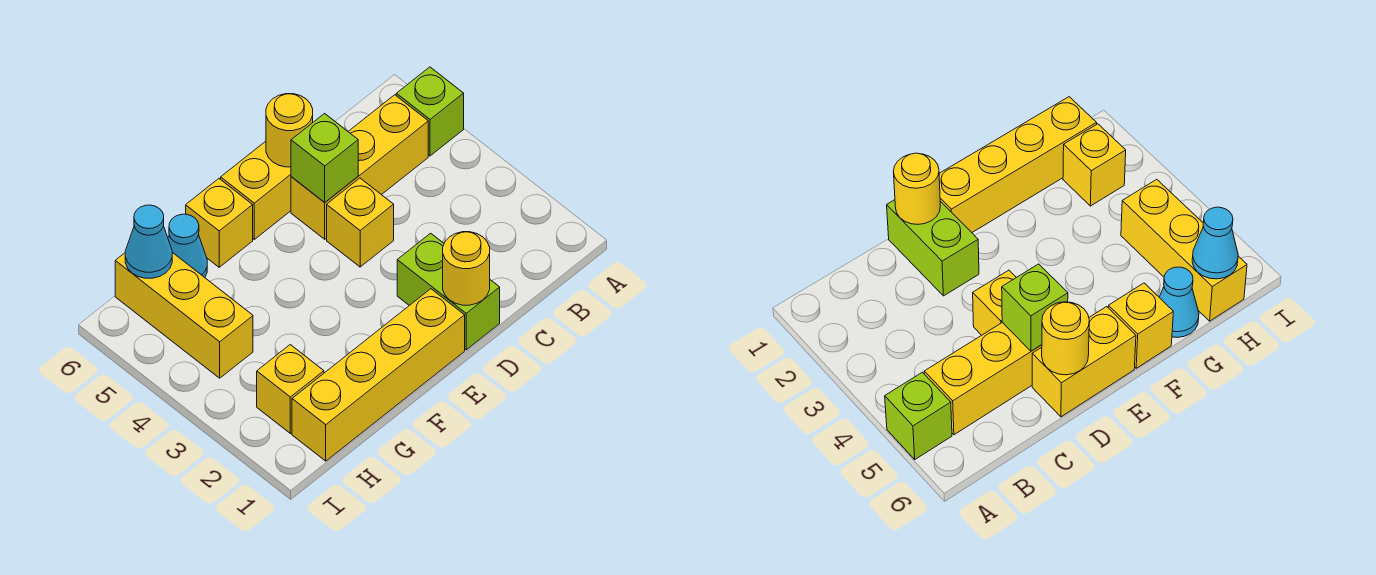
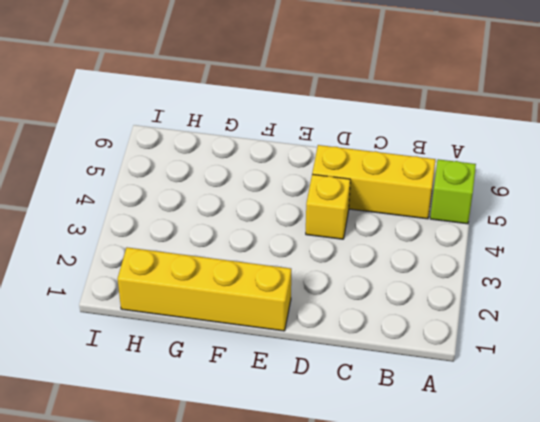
none -> lime brick D1:D2 level 1
none -> yellow brick D6:E6 level 1
none -> yellow brick F6 level 1

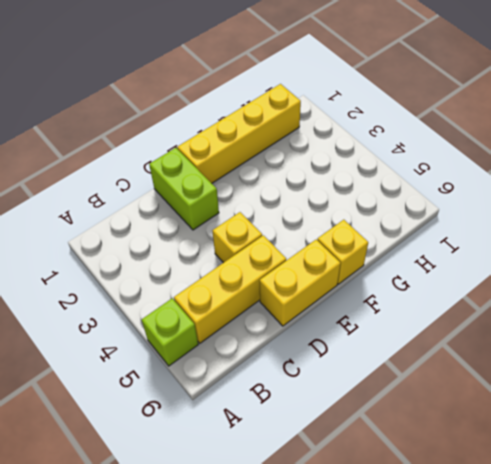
none -> cyan cone G6 level 1
none -> yellow brick H2 level 1
none -> yellow brick H4:H6 level 1

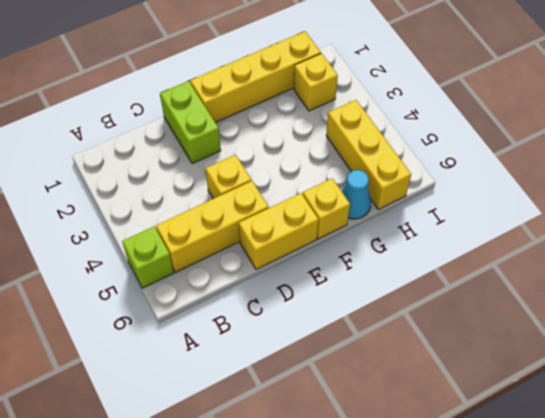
none -> yellow round brick D1 level 2
none -> lime brick D5 level 2
none -> yellow round brick D6 level 2

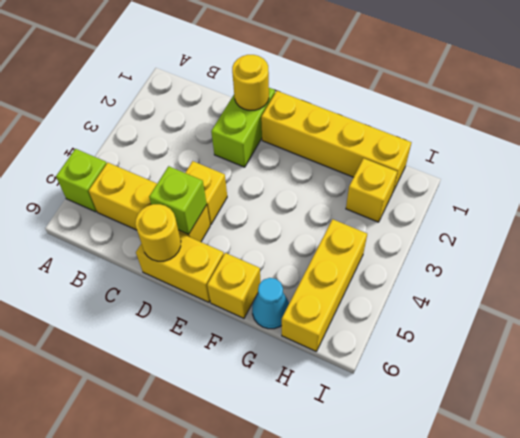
none -> cyan cone H6 level 2

